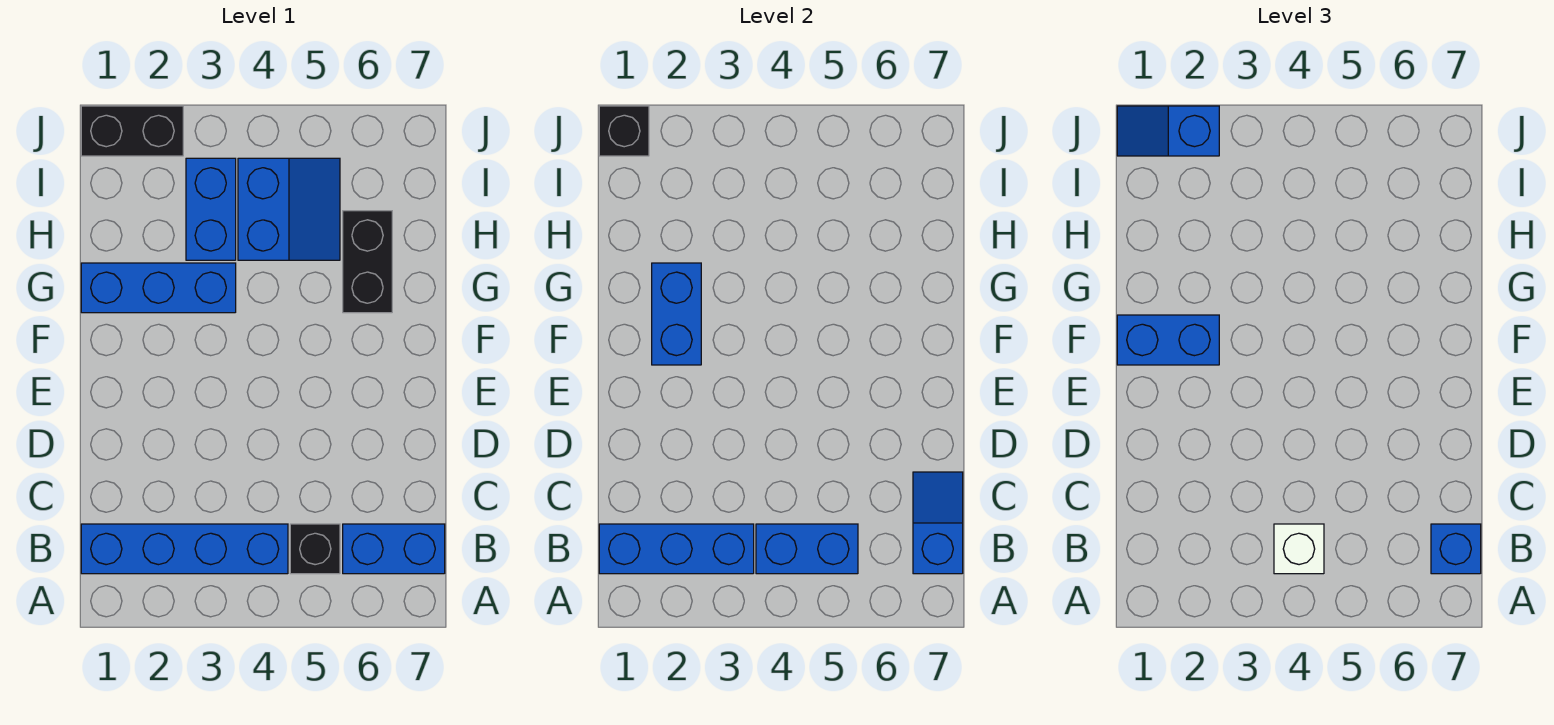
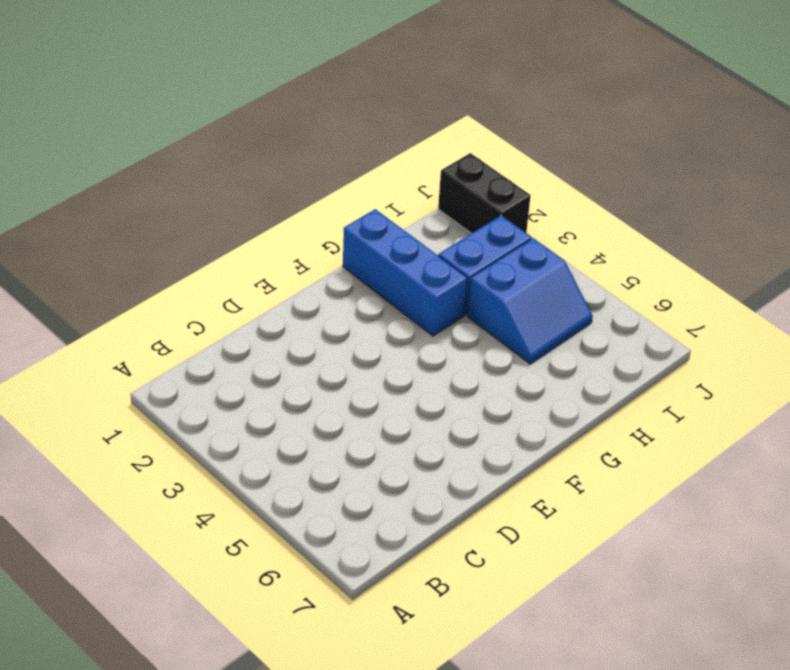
none -> blue brick B1:B4 level 1
none -> black brick B5 level 1
none -> blue brick B6:B7 level 1

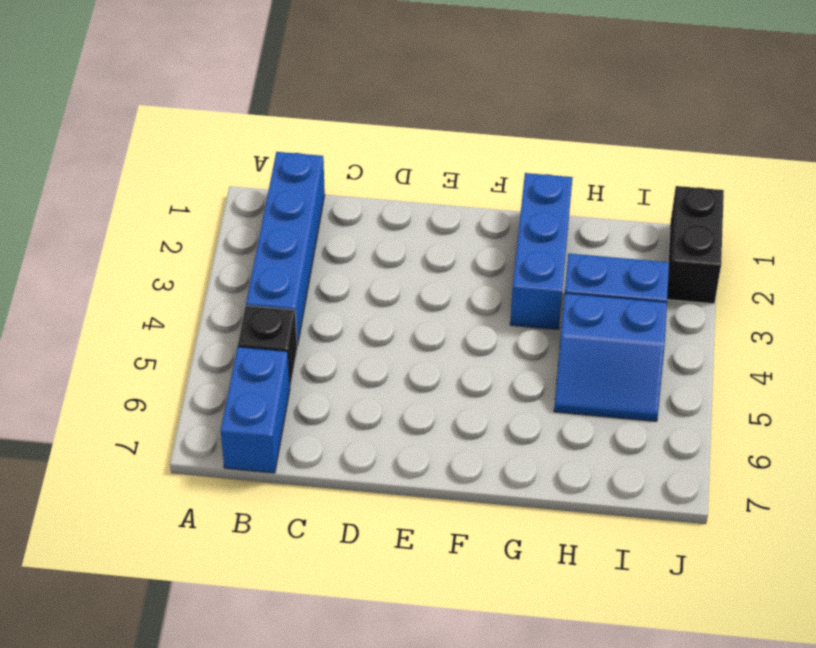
none -> black brick G6:H6 level 1
none -> blue brick B1:B3 level 2
none -> blue brick B4:B5 level 2

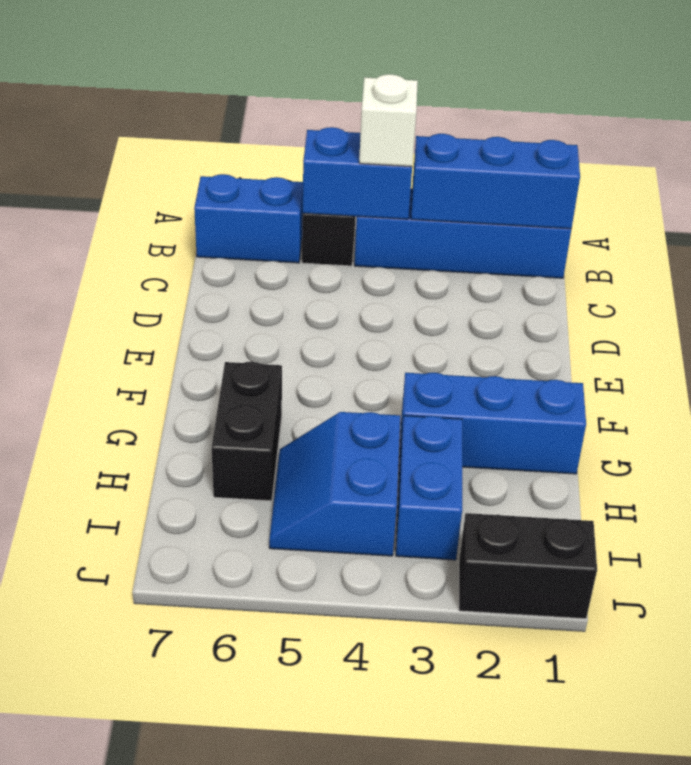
none -> blue slope B7:C7 level 2 top B
none -> blue brick F2:G2 level 2
none -> black brick J1 level 2

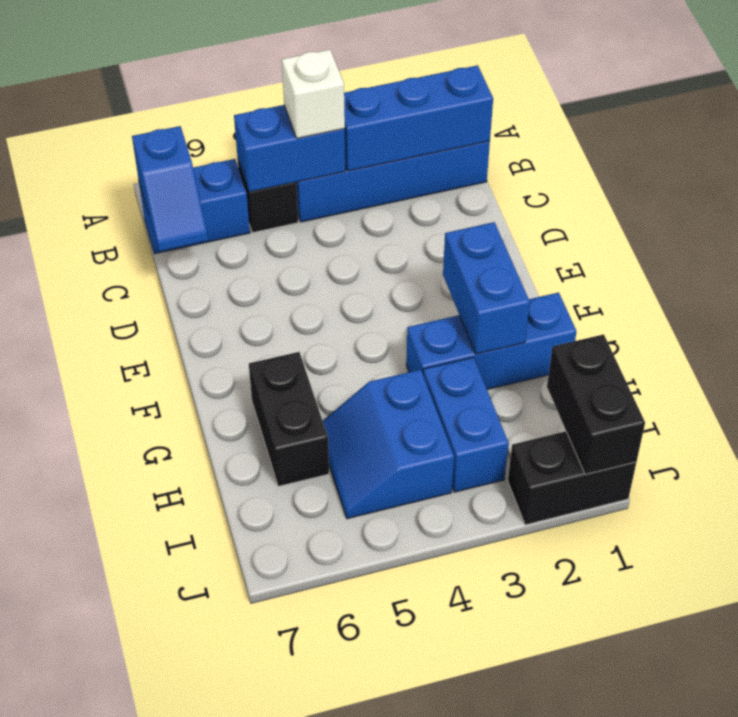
black brick I1:J1 level 2 -> black brick J1 level 2
none -> blue brick B7 level 3
none -> blue brick F1:F2 level 3
none -> blue slope J1:J2 level 3 top 2

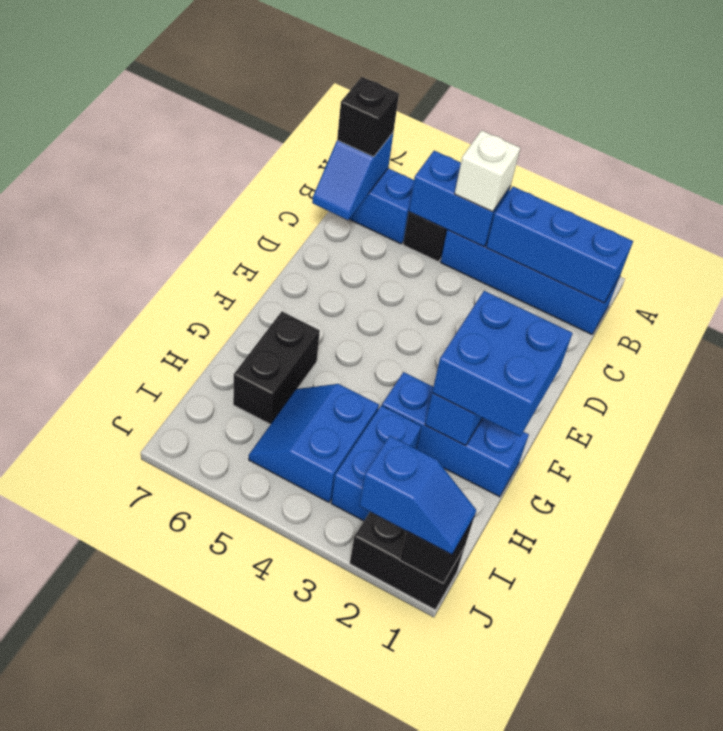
black brick B7 level 3 -> blue brick B7 level 3
blue brick F1:G2 level 3 -> blue brick F1:F2 level 3

